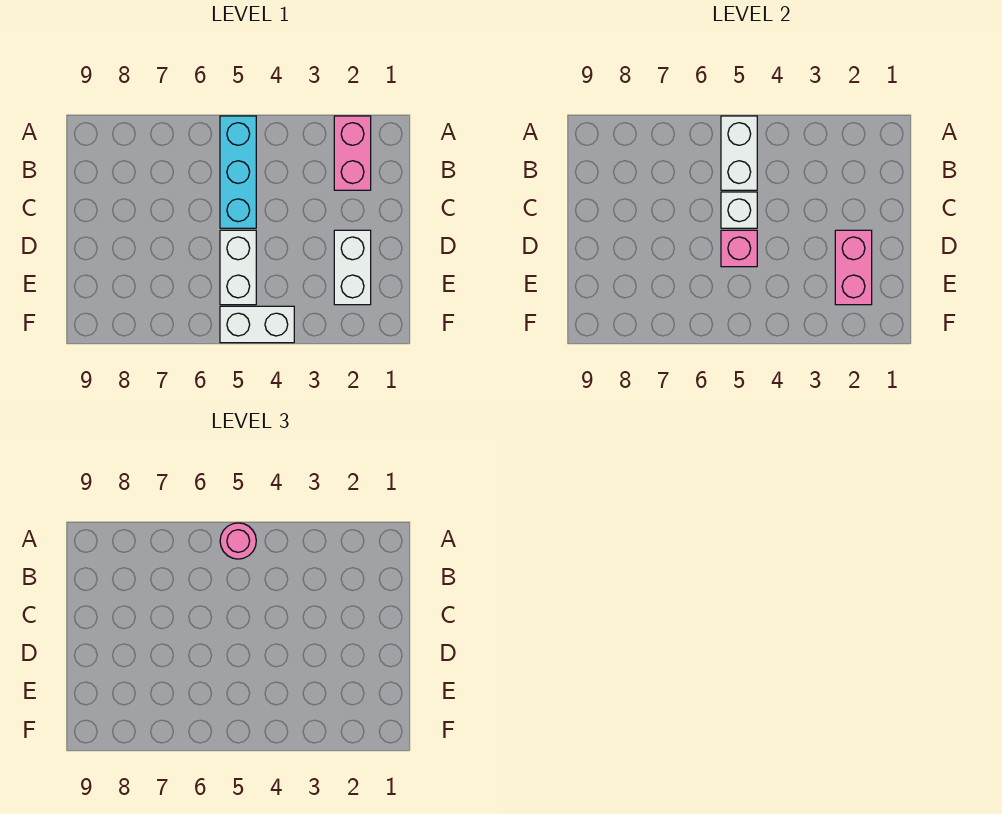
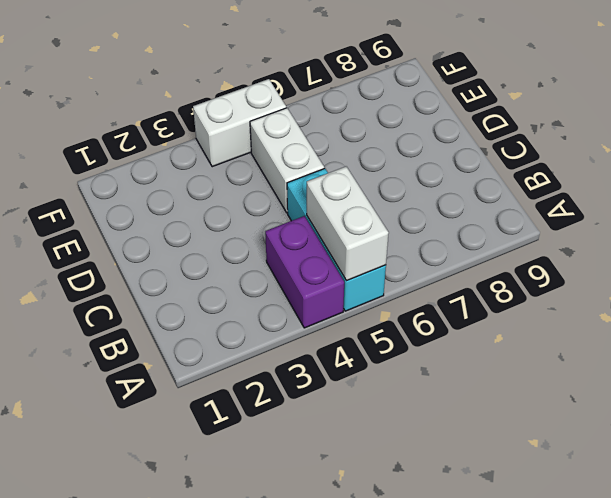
purple brick A4:B4 level 1 -> none
none -> pink brick A2:B2 level 1
none -> white brick D2:E2 level 1

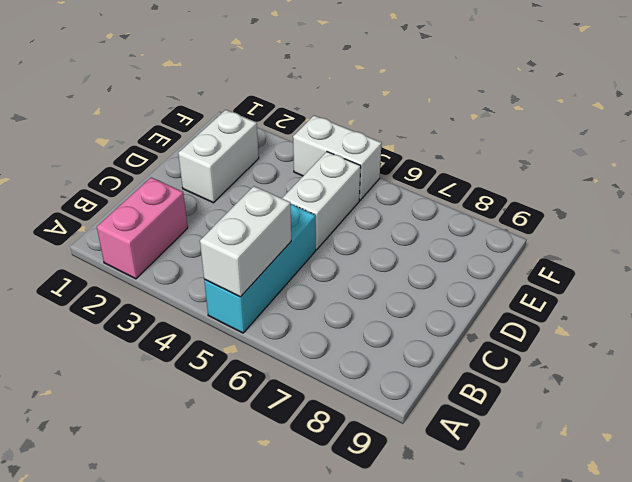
none -> white brick C5 level 2
none -> pink brick D2:E2 level 2

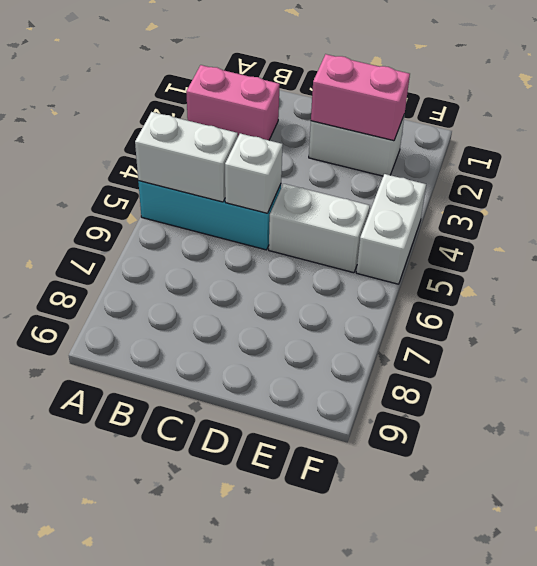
none -> pink brick D5 level 2
none -> pink round brick A5 level 3

